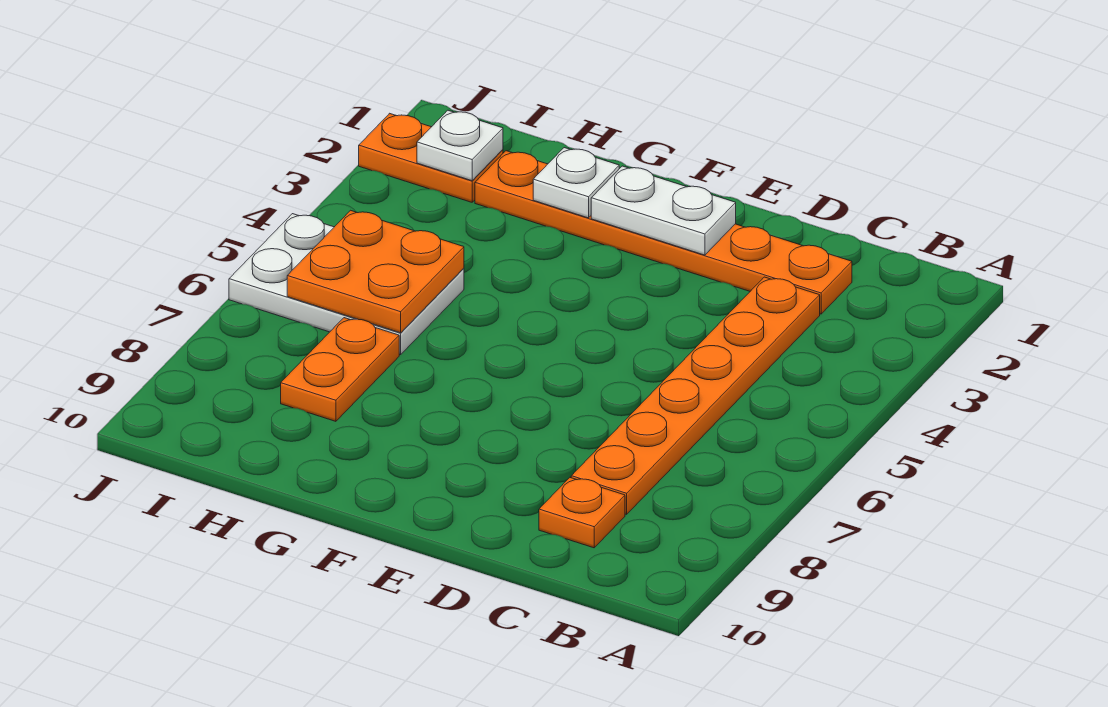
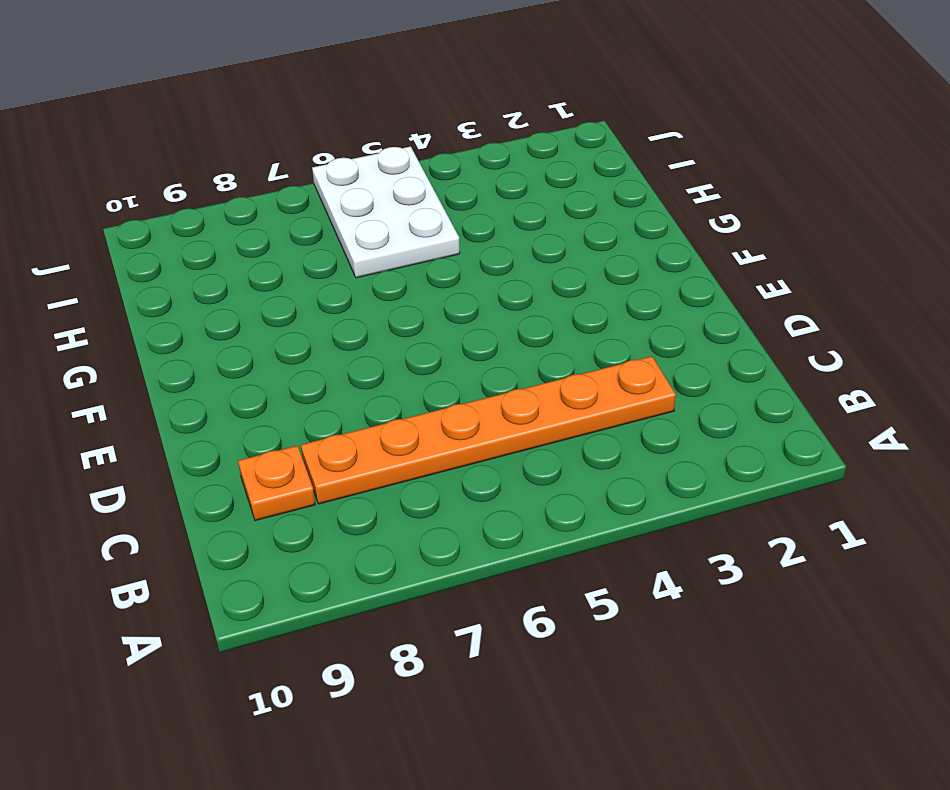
none -> orange plate C2:H2 level 1
none -> orange plate H7:H8 level 1

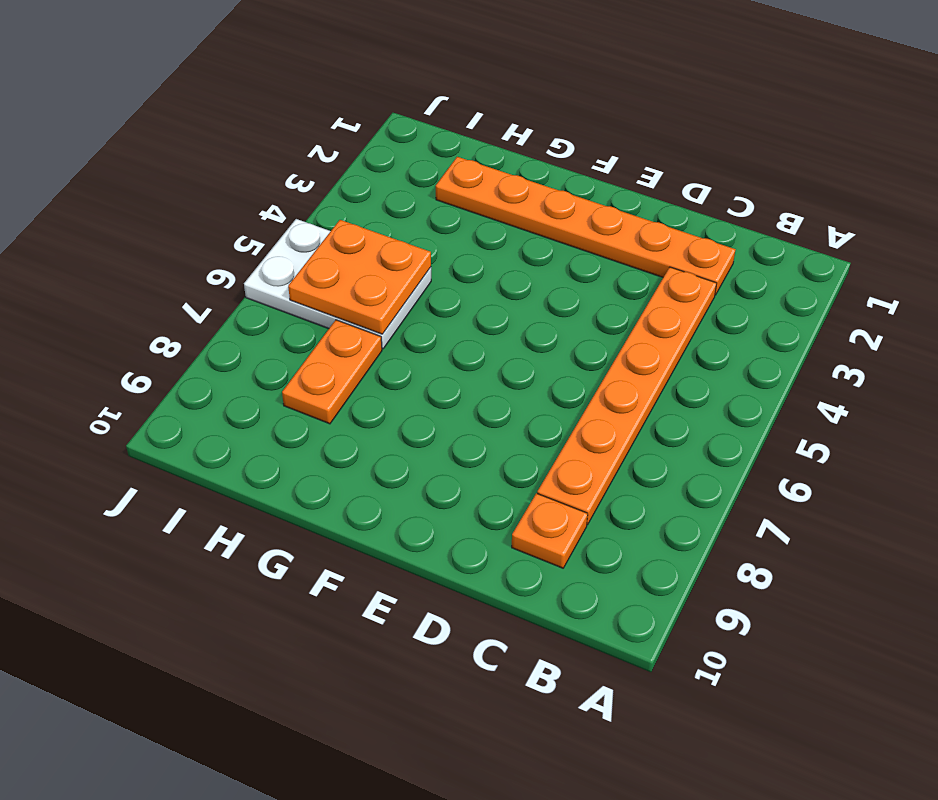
none -> orange plate I2:J2 level 1
none -> white plate E2:F2 level 2

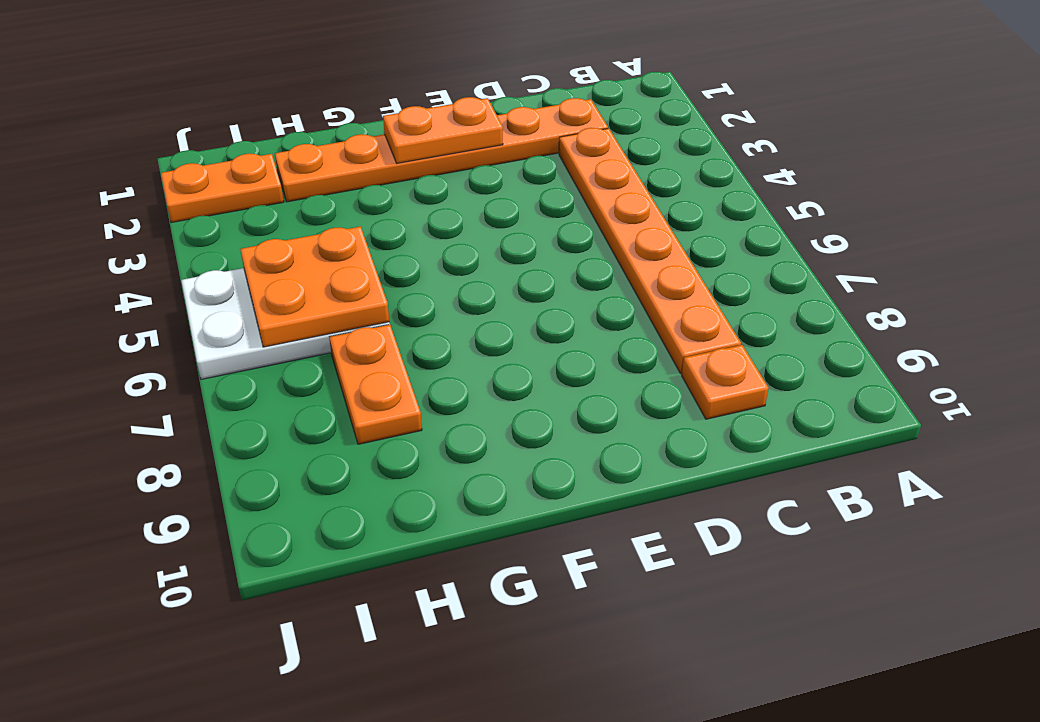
orange plate E2:F2 level 2 -> white plate E2:F2 level 2
none -> white plate G2 level 2
none -> white plate I2 level 2

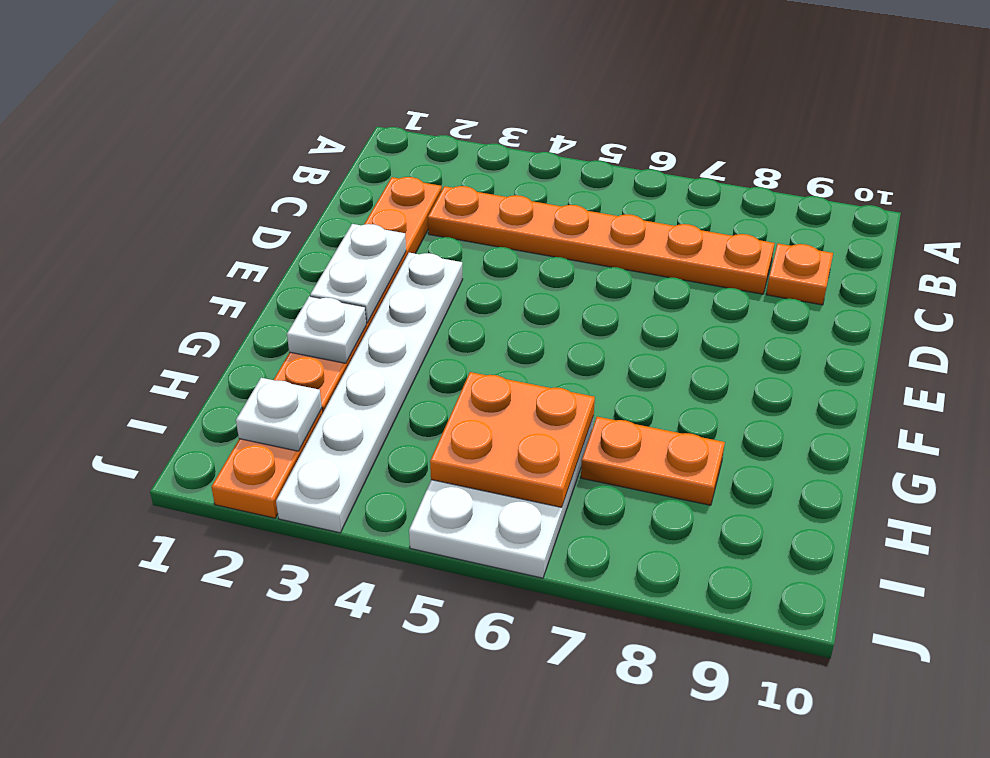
white plate E3:J3 level 1 -> none

